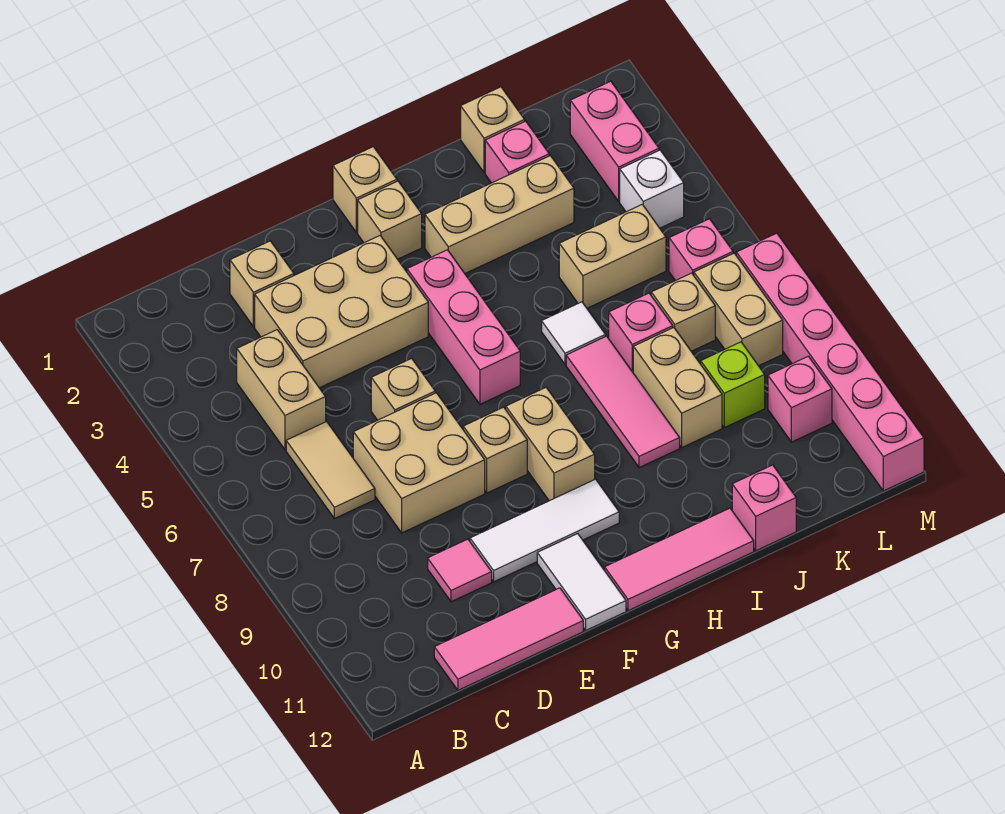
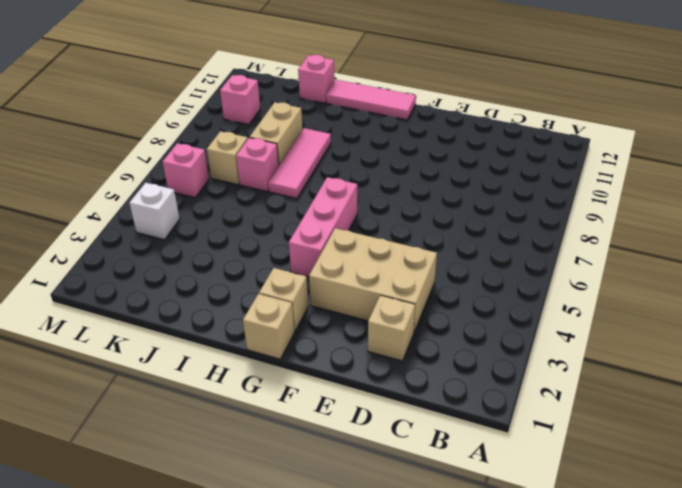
none -> tan brick C4:C5 level 1
none -> tan tile C6:C7 level 1
none -> pink tile C12:E12 level 1
none -> tan brick D7:E8 level 1

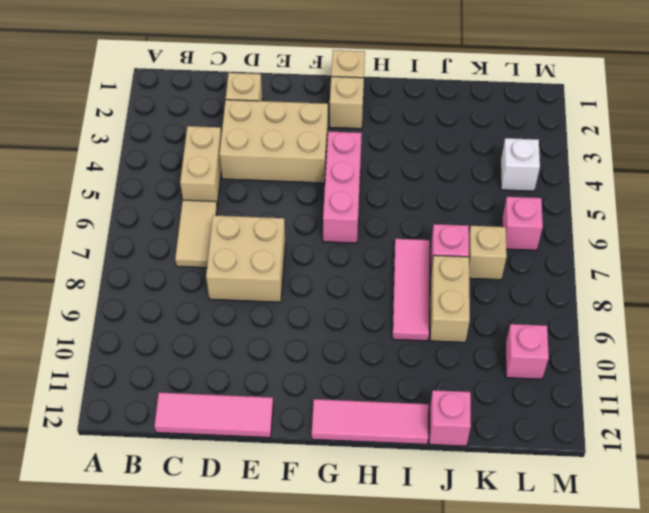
none -> pink tile D10 level 1
none -> tan brick E6 level 1
none -> white tile E10:G10 level 1
none -> tan brick F8 level 1

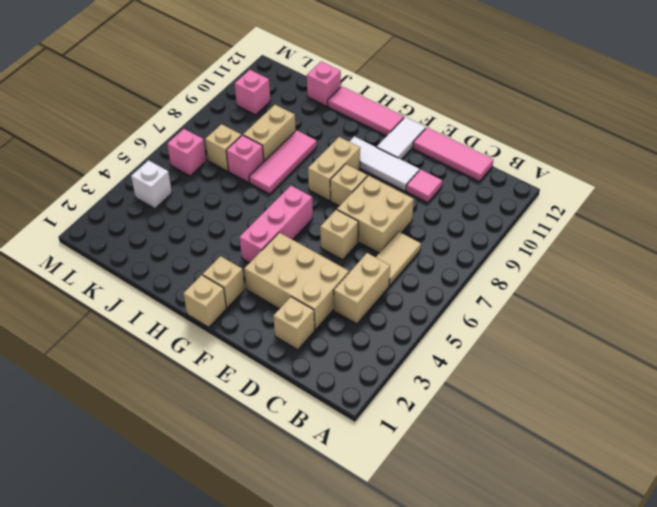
none -> tan brick H3:J3 level 1
none -> white tile I6 level 1
none -> tan brick J1 level 1
none -> pink brick J2 level 1

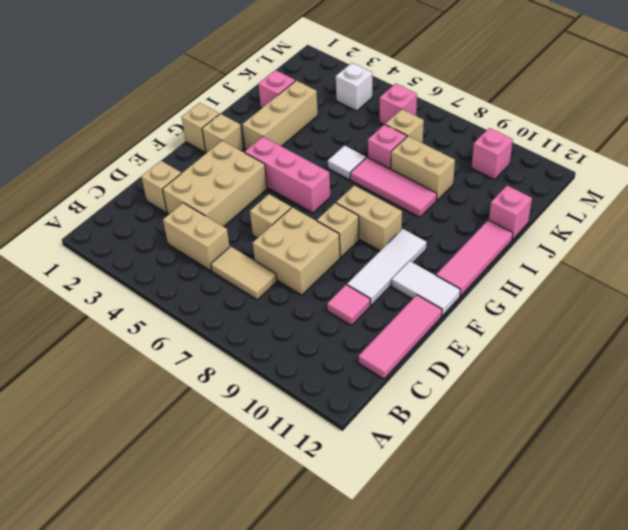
none -> tan brick J1 level 1
none -> tan brick J5:K5 level 1
none -> lime brick K9 level 1
none -> pink brick L2:L3 level 1

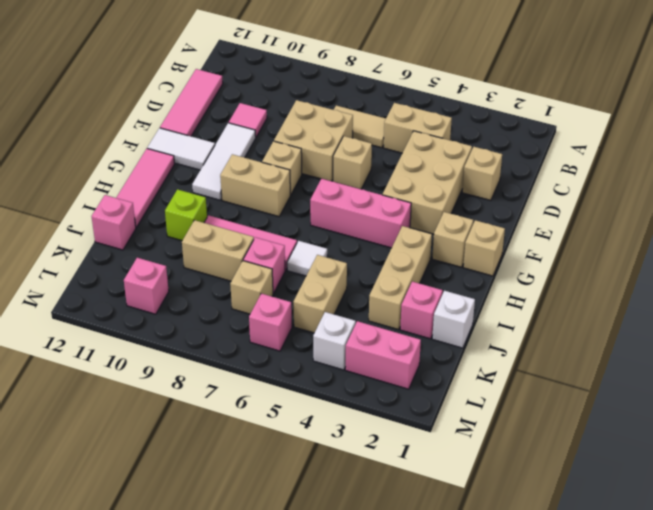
lime brick I10 level 1 -> lime brick K9 level 1
white brick J1 level 1 -> tan brick J1 level 1
none -> tan brick L7:L8 level 1
none -> pink brick M7:M12 level 1

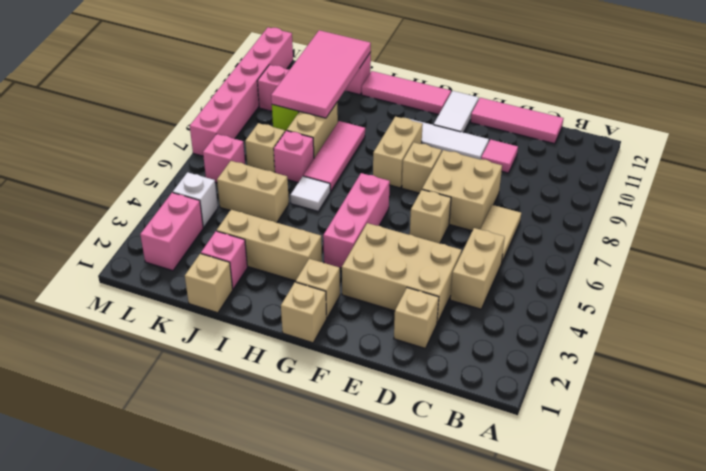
pink tile J9:K12 level 2 -> none
none -> tan brick L7:L8 level 1

